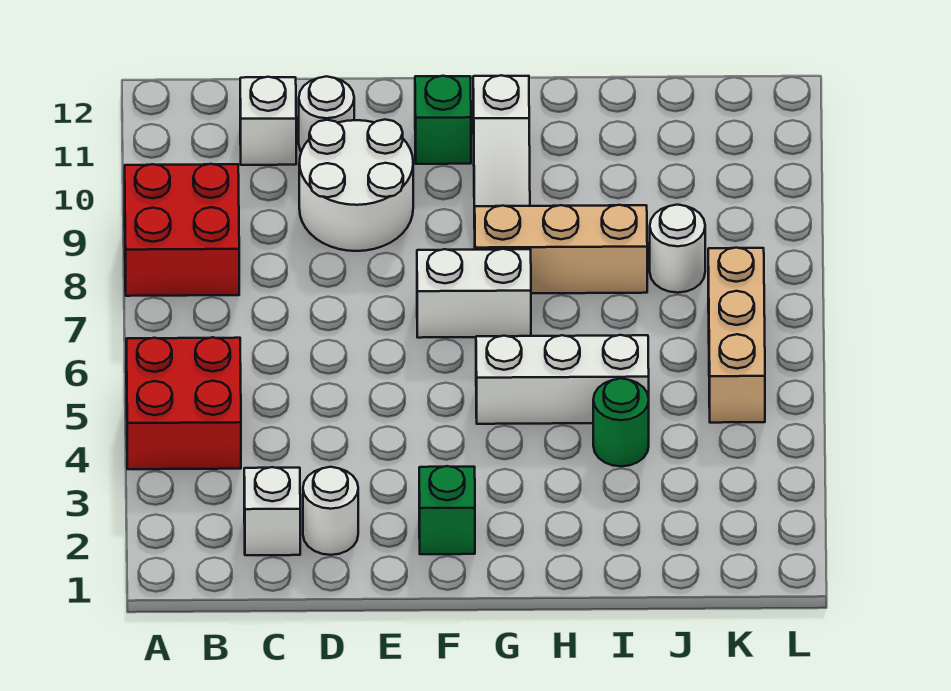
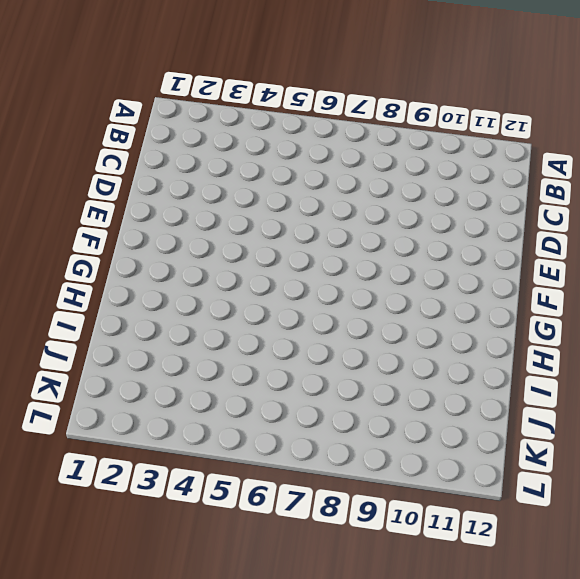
none -> red brick A4:B5 level 1
none -> red brick A8:B9 level 1
none -> white brick C2 level 1

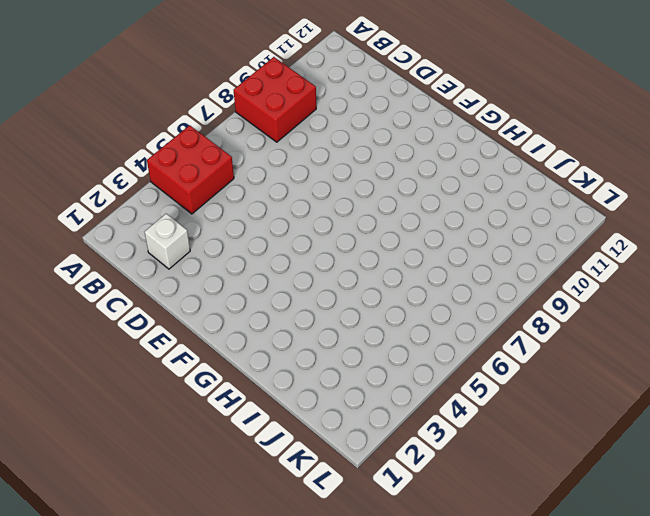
none -> white brick C11 level 1
none -> white round brick D2 level 1
none -> white round brick D9:E10 level 1

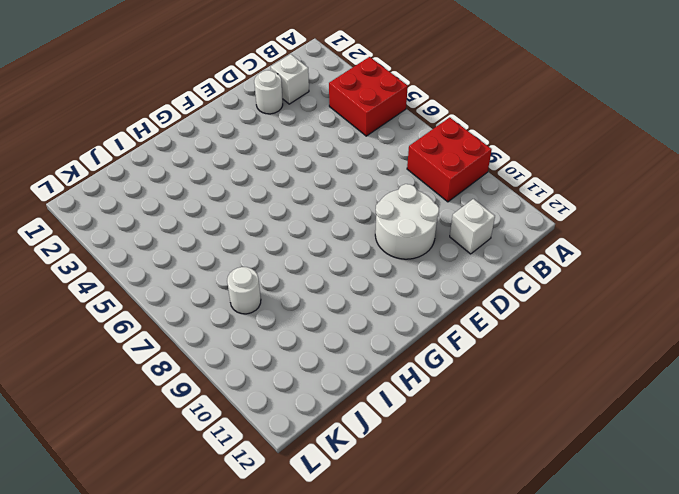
none -> white round brick D11 level 1
none -> green brick F2 level 1
none -> white brick F7:G7 level 1

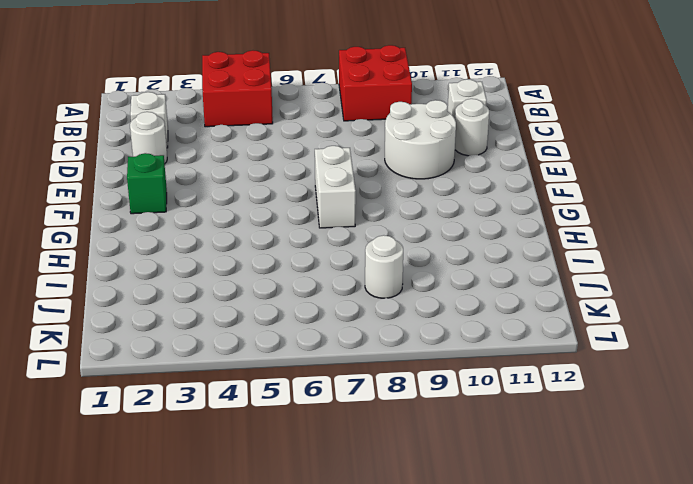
none -> green brick F11 level 1
none -> white brick G5:I5 level 1
none -> tan brick G8:I8 level 1

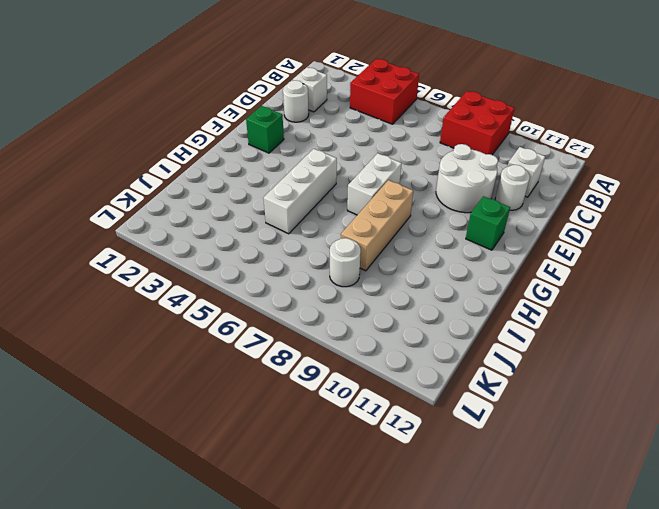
none -> white slope G9:G11 level 1 top 11
none -> green round brick I4 level 1
none -> tan brick K5:K7 level 1

